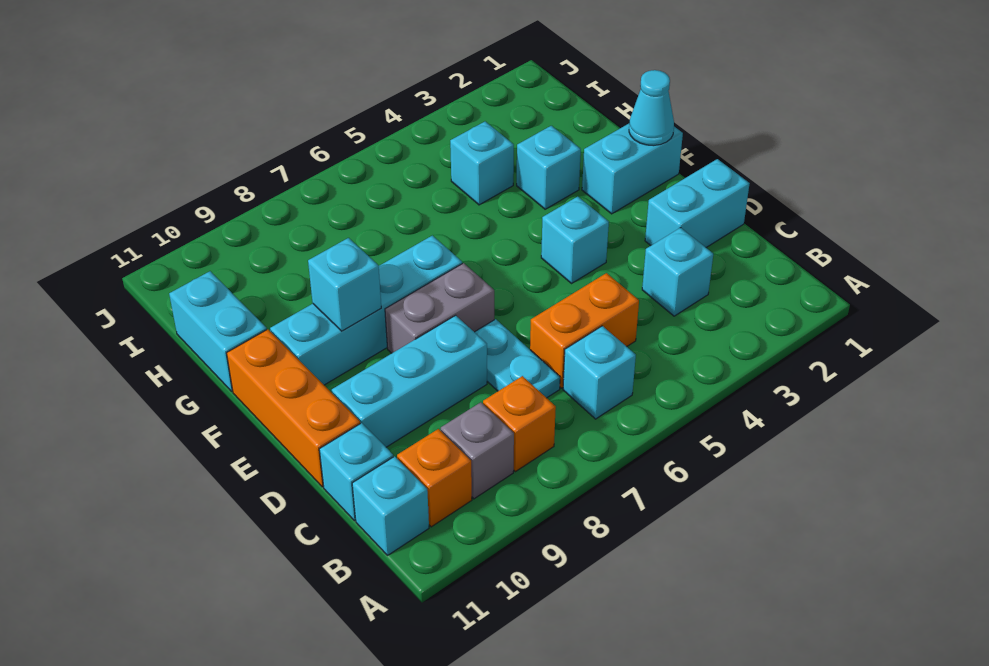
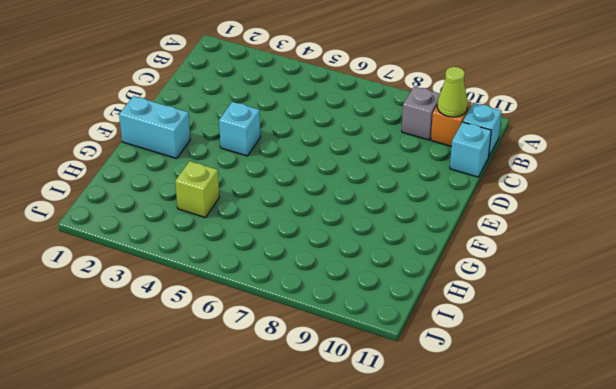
lime cone B10 level 2 -> none
lime brick H4 level 1 -> cyan brick H4 level 1
none -> cyan brick B6 level 1
none -> orange brick B8 level 1
none -> cyan brick C3 level 1

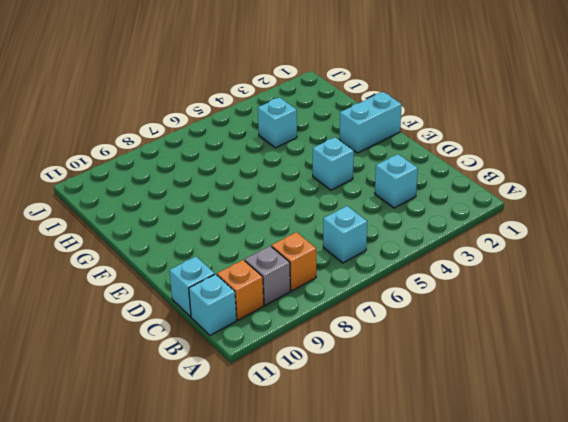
none -> orange brick C5:C6 level 1
none -> cyan plate C7:D7 level 1
none -> cyan brick D1:D2 level 1

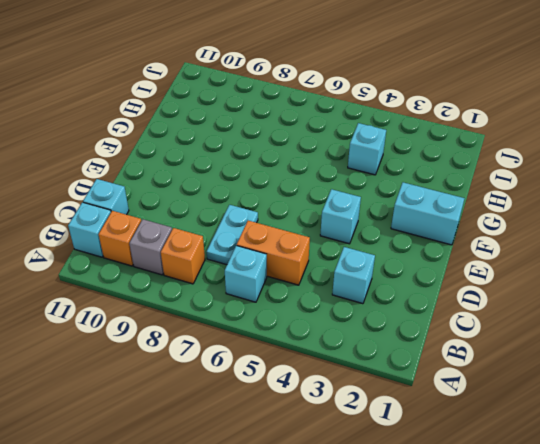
none -> cyan brick D1:D2 level 1
none -> cyan brick D8:D10 level 1
none -> orange brick D11:F11 level 1

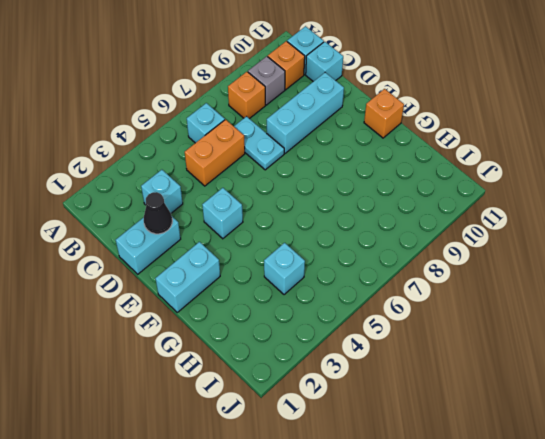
black cone D2 level 2 -> none
orange brick F11 level 1 -> orange brick D11:F11 level 1
none -> grey brick E7:E8 level 1
none -> cyan brick F7:F10 level 1
none -> cyan brick G3 level 1

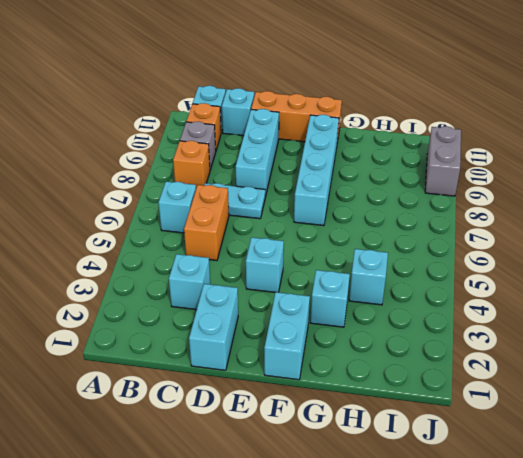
grey brick J9:J10 level 1 -> grey brick E7:E8 level 1
none -> cyan brick G11:H11 level 1
none -> cyan cone F1 level 2
none -> cyan brick F9 level 2

